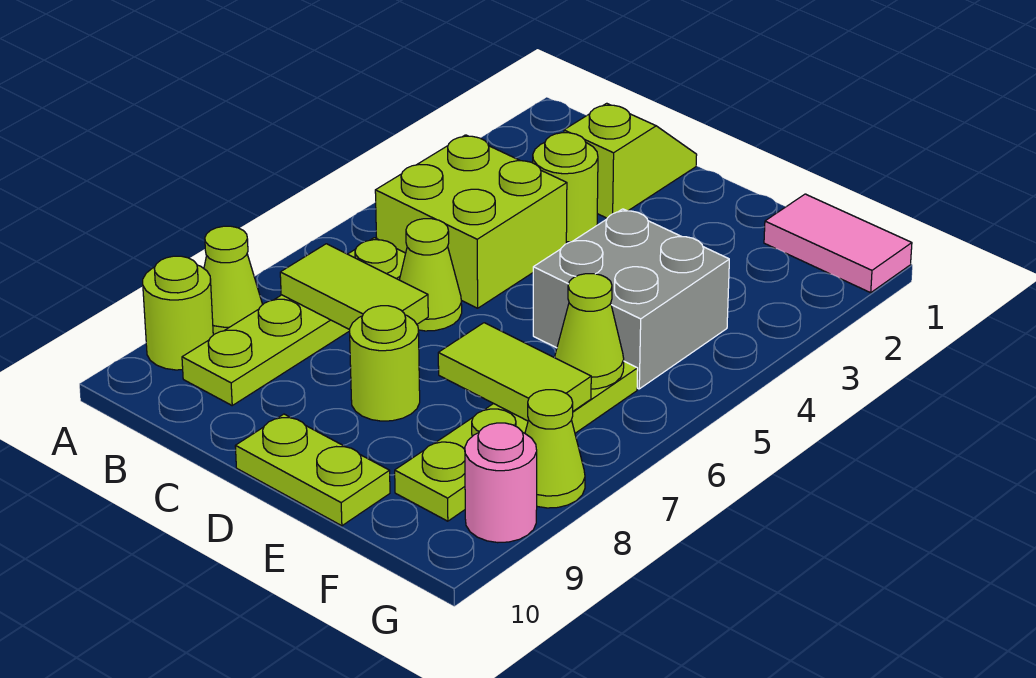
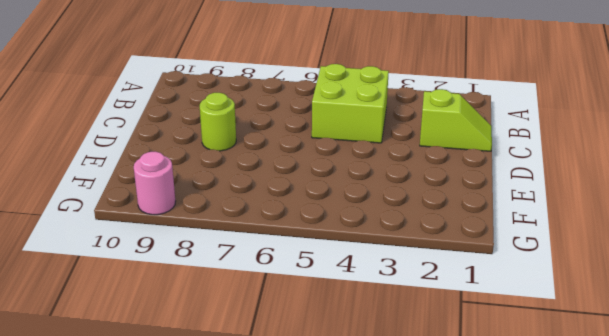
none -> lime cone A8 level 1
none -> lime round brick A9 level 1
none -> lime plate B6:B9 level 1

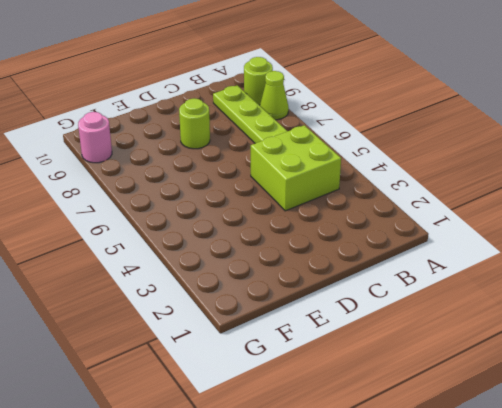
none -> lime slope C1:C2 level 1 top 2
none -> lime round brick C3 level 1
none -> lime cone C6 level 1

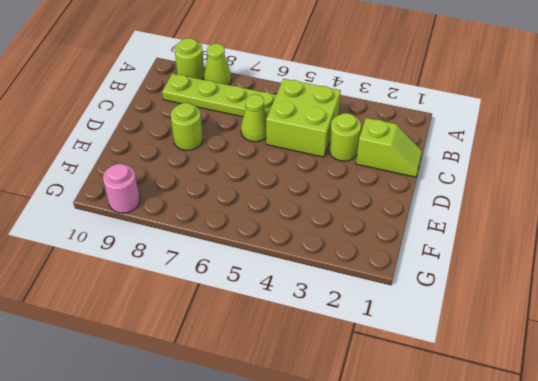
none -> lime plate D10:E10 level 1
none -> grey brick E4:F5 level 1
none -> pink tile F1:G1 level 1

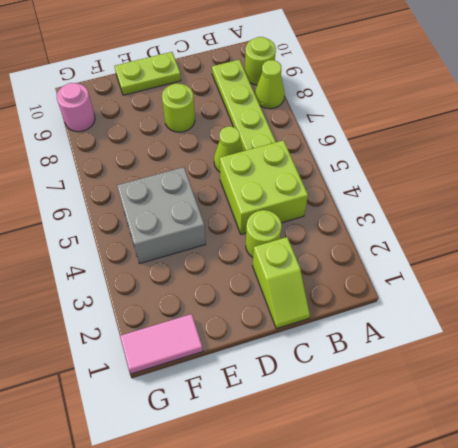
none -> lime plate F6:F9 level 1
none -> lime cone G8 level 1
none -> lime tile B7:C7 level 2

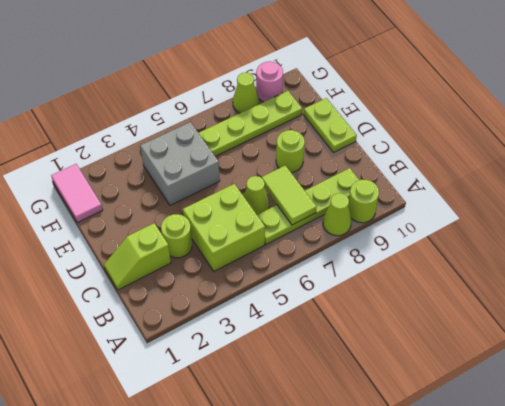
none -> lime tile E7:F7 level 2
none -> lime cone F6 level 2

